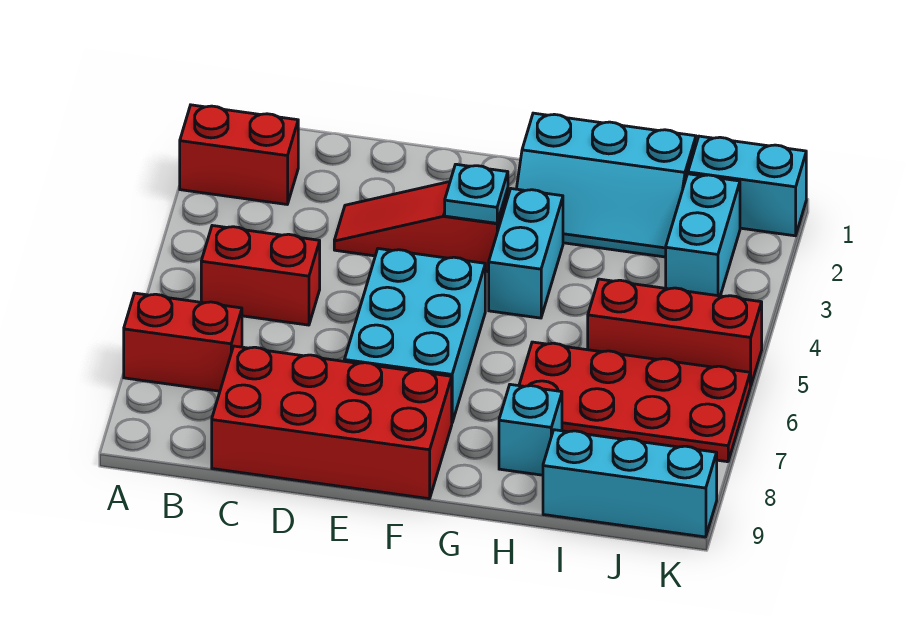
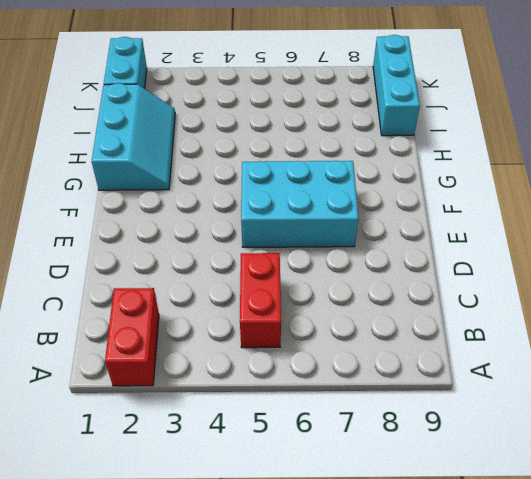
none -> red brick A7:B7 level 1
none -> red brick C8:F9 level 1
none -> red slope D3:F3 level 1 top F

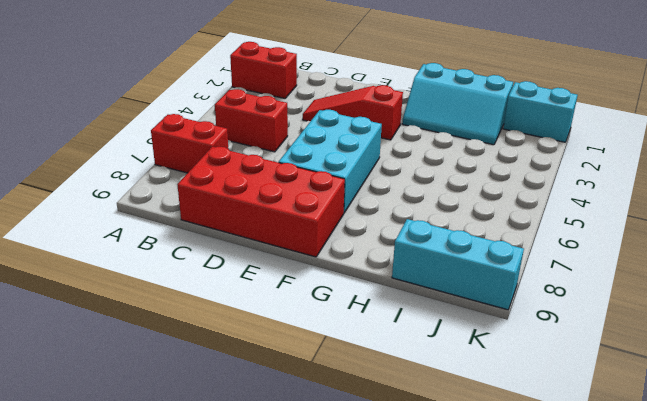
none -> cyan brick G3:G4 level 1
none -> red plate H6:K7 level 1
none -> cyan brick H8 level 1

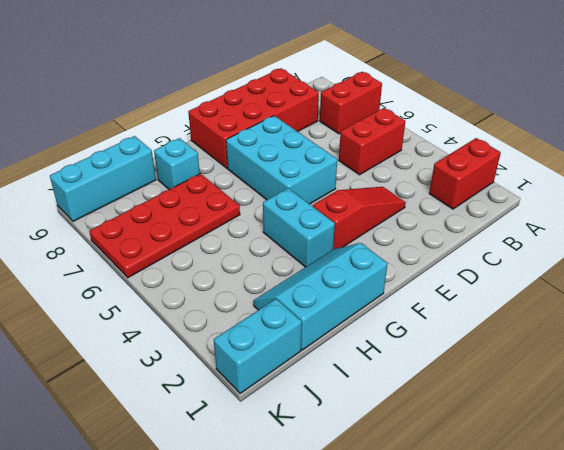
none -> red brick I5:K5 level 1
none -> cyan brick J2:J3 level 1
none -> cyan plate F3 level 2

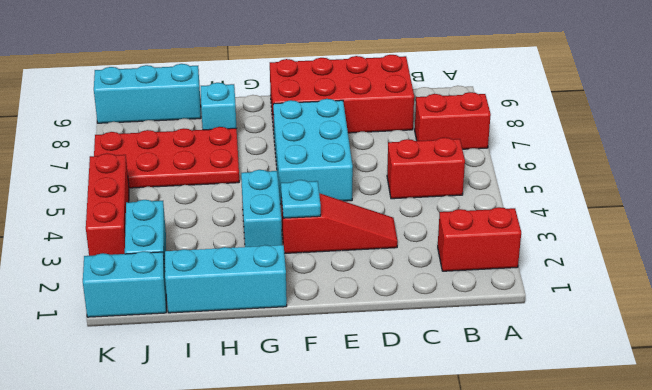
red brick K3:K5 level 1 -> red brick I5:K5 level 1

